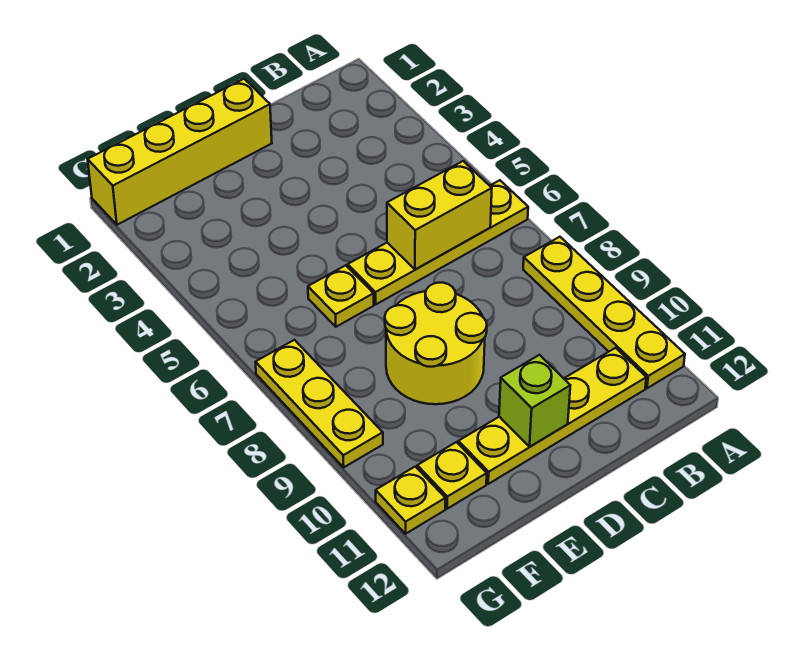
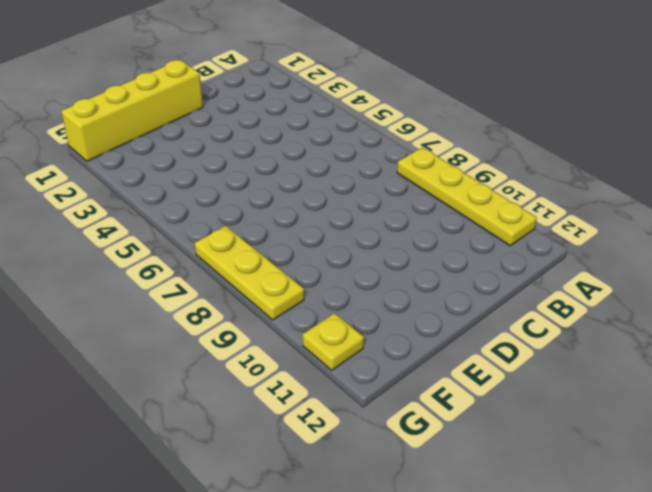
none -> yellow plate A6:D6 level 1
none -> yellow plate B11:E11 level 1

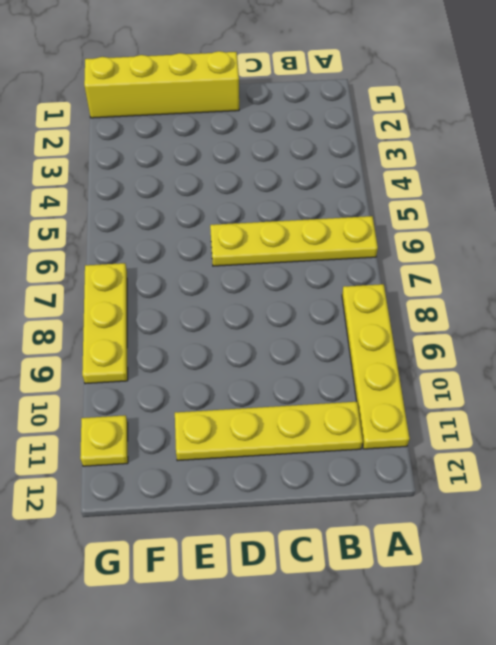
none -> yellow round brick D8:E9 level 1
none -> yellow plate E6 level 1

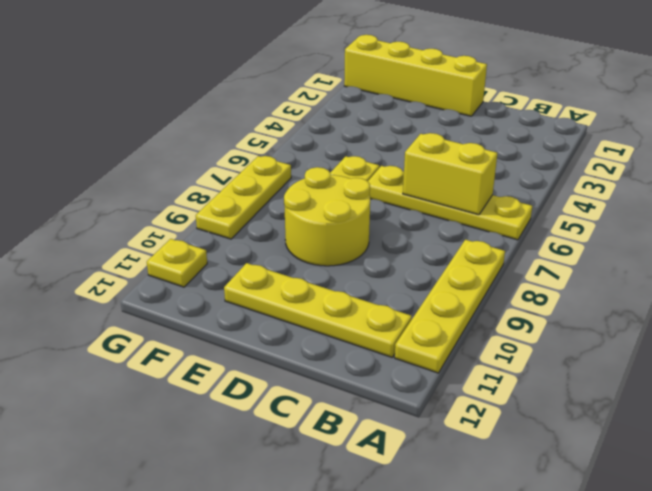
none -> yellow plate F11 level 1
none -> lime brick D11 level 2

